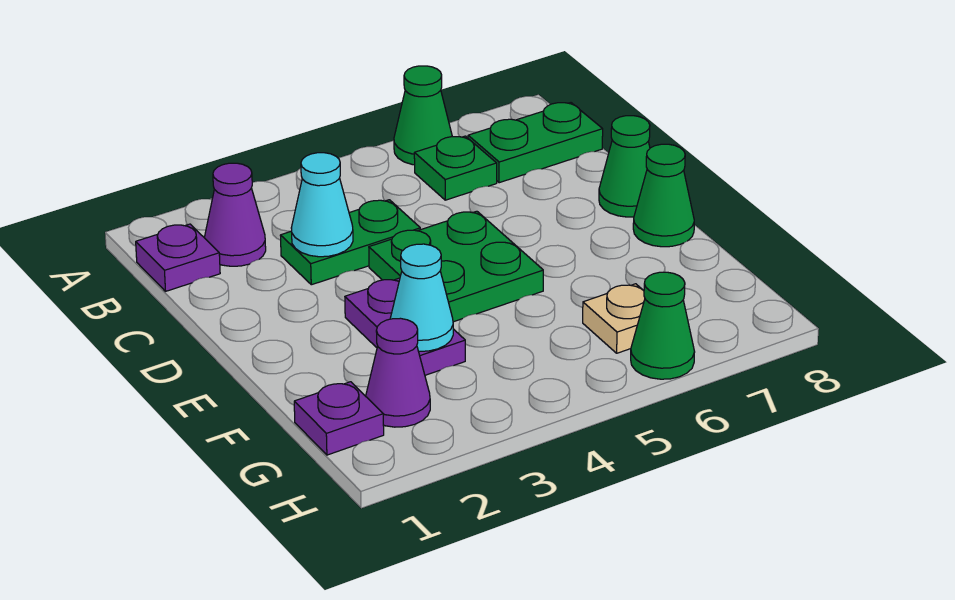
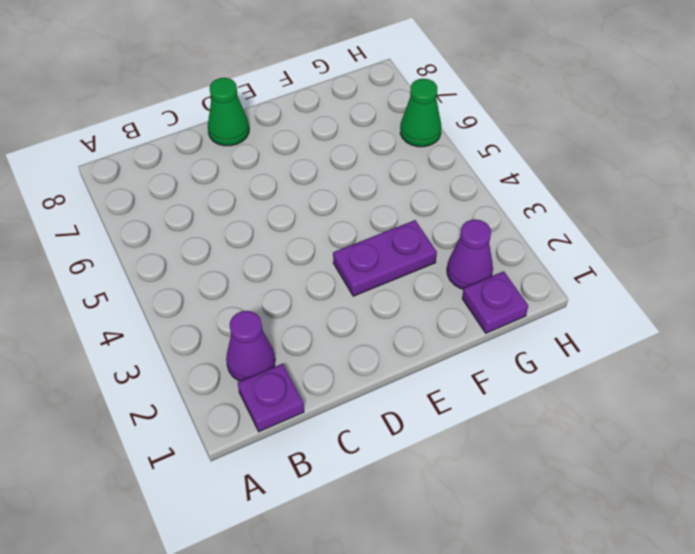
none -> green cone A6 level 1
none -> green plate B6 level 1
none -> green plate B7:B8 level 1

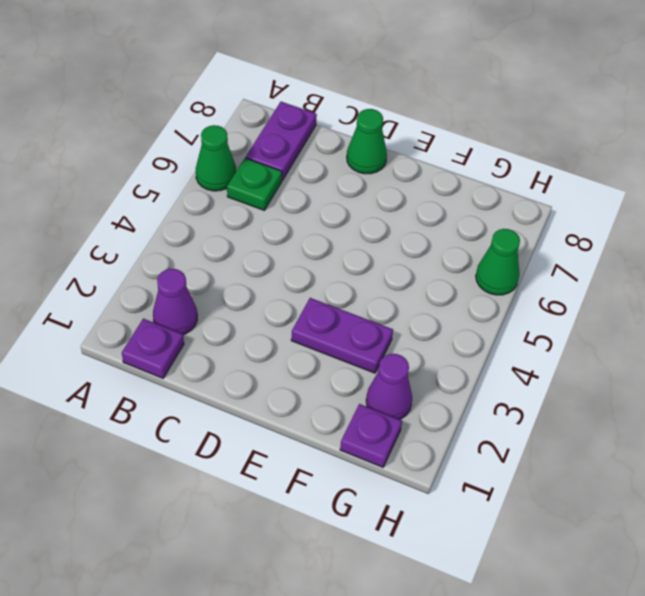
purple plate B7:B8 level 1 -> green plate B7:B8 level 1
none -> green plate C3:C4 level 1
none -> green plate D4:E5 level 1
none -> green cone E8 level 1

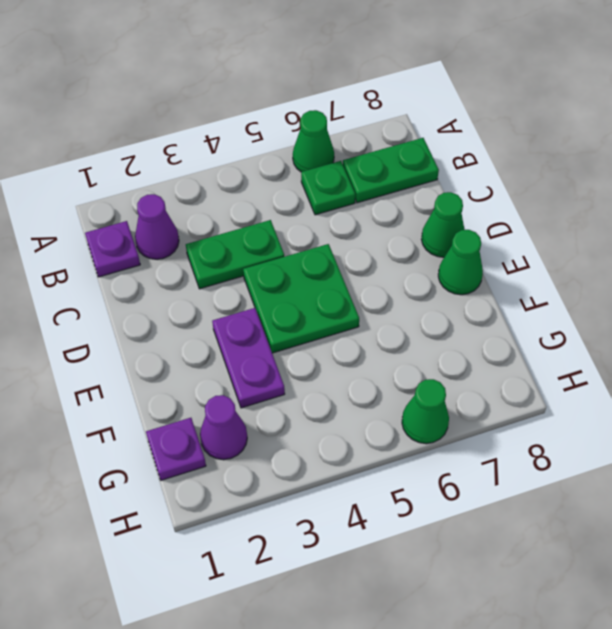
none -> tan plate G6 level 1
none -> cyan cone C3 level 2
none -> cyan cone F3 level 2

